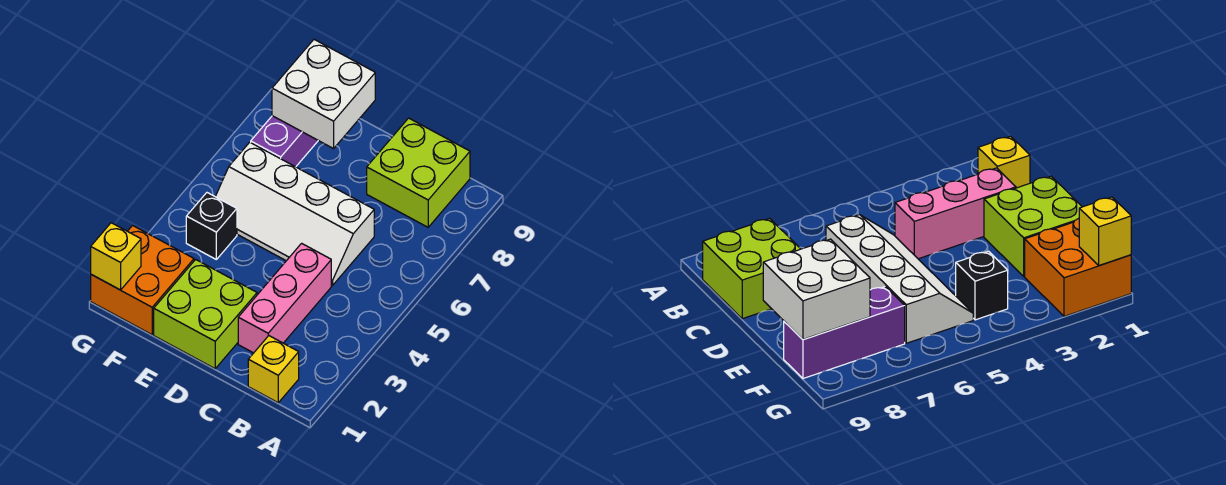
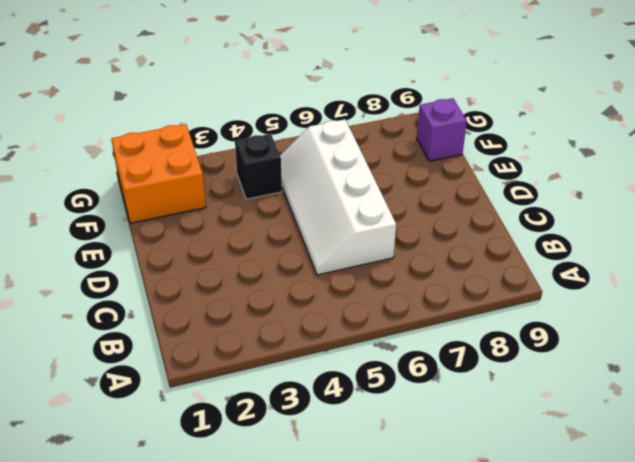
purple brick F9 level 1 -> purple brick F7:F9 level 1
none -> yellow brick B1 level 1
none -> lime brick B8:C9 level 1

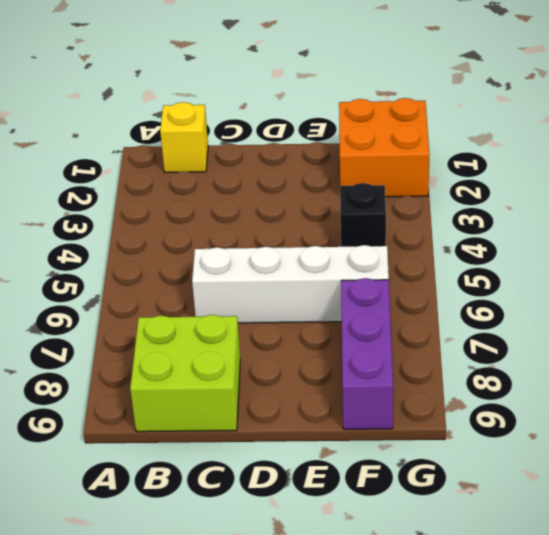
none -> pink brick C2:C4 level 1
none -> lime brick D1:E2 level 1

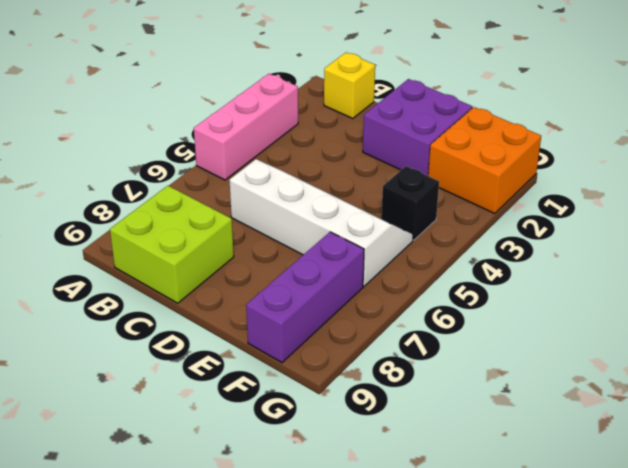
pink brick A3:A5 level 1 -> pink brick C2:C4 level 1
purple brick D1:E2 level 1 -> lime brick D1:E2 level 1
none -> white brick E8:F9 level 2
none -> yellow brick G1 level 2

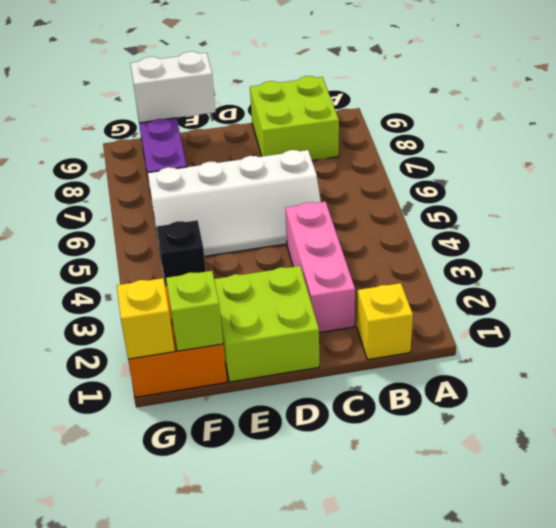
white brick E9:F9 level 2 -> white brick E8:F9 level 2
lime brick F1 level 2 -> none

